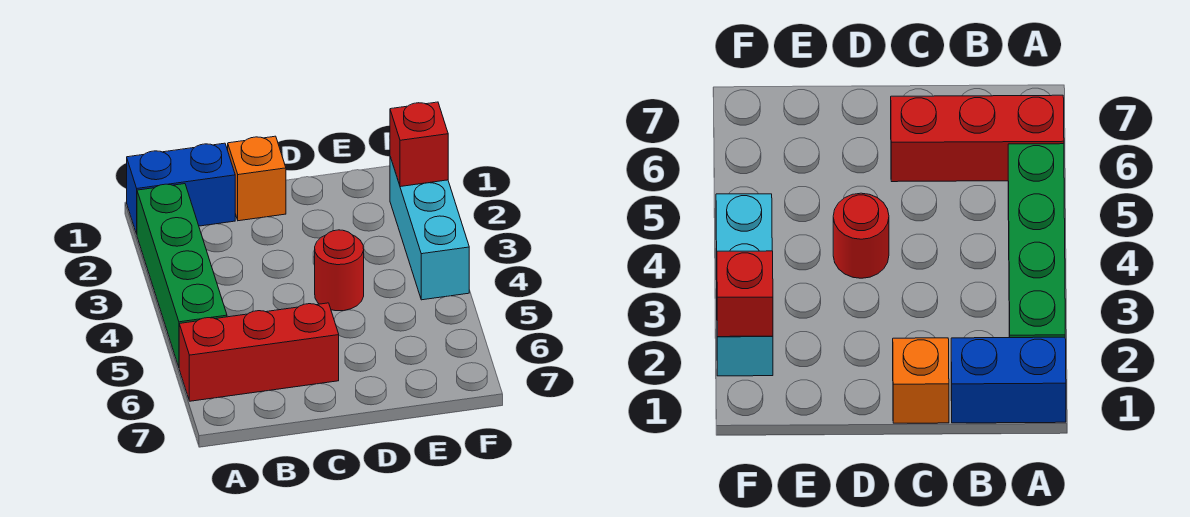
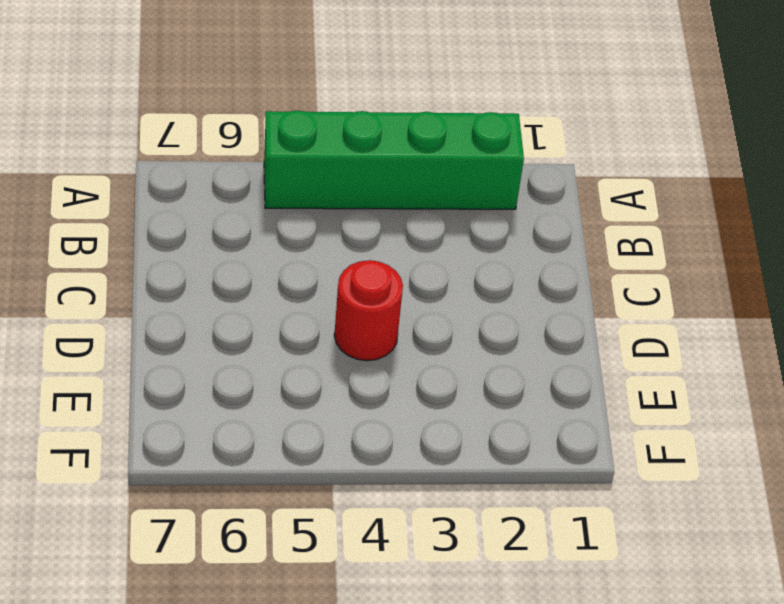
none -> blue brick A1:B1 level 1
none -> red brick A6:C6 level 1

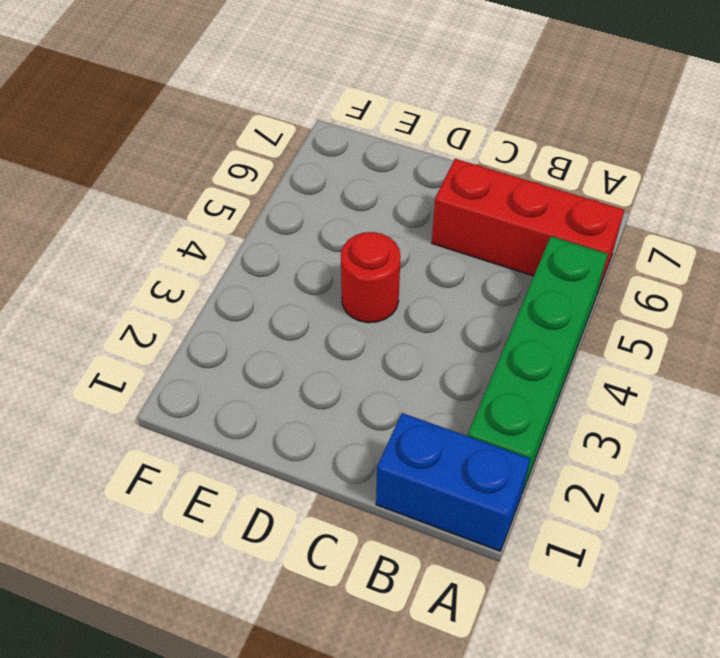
none -> orange brick C1 level 1
none -> cyan brick F2:F4 level 1

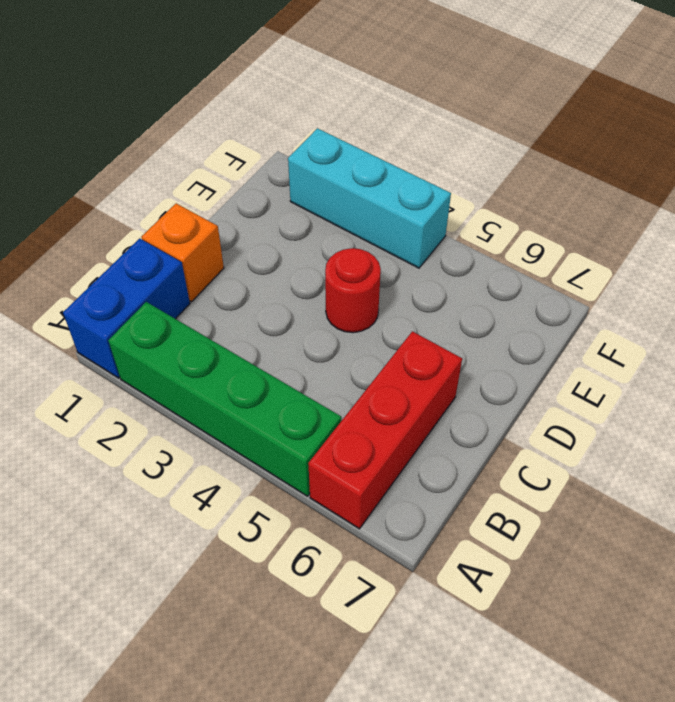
none -> red brick F2 level 2

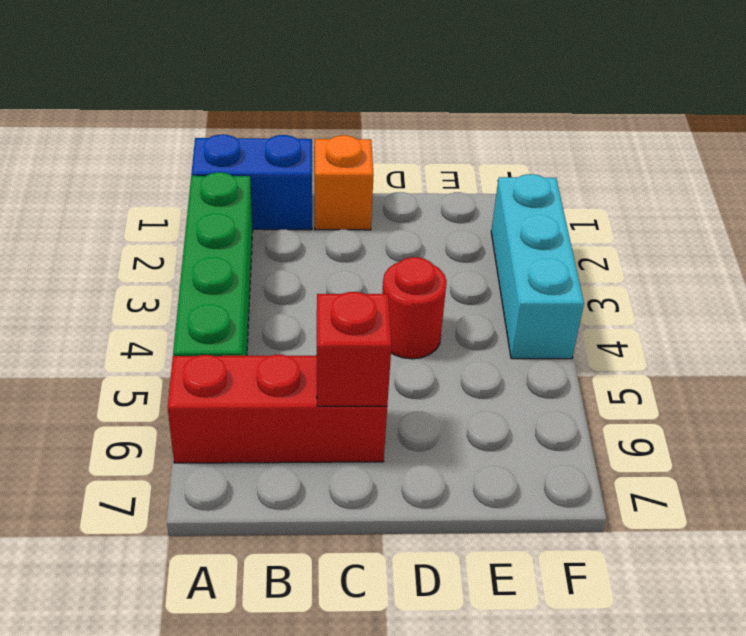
red brick C6 level 2 -> red brick F2 level 2

